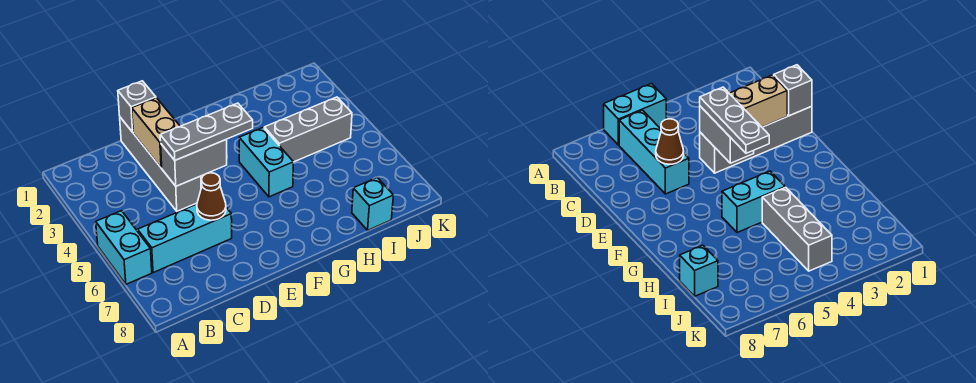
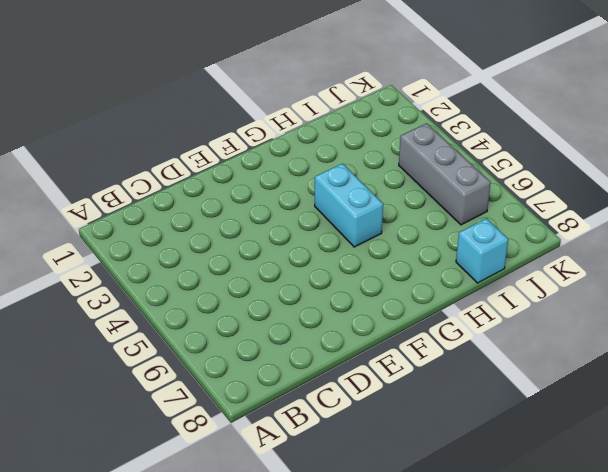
grey brick J4:J6 level 1 -> grey brick H4:J4 level 1
none -> cyan brick A5:A6 level 1
none -> cyan brick B6:D6 level 1

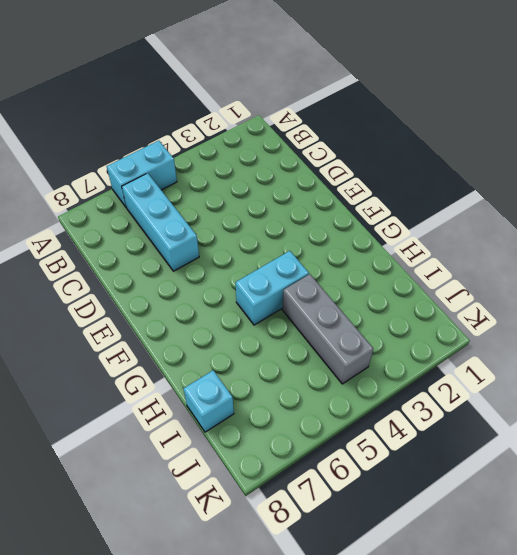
none -> grey brick D1:D4 level 1
none -> grey brick D1 level 2

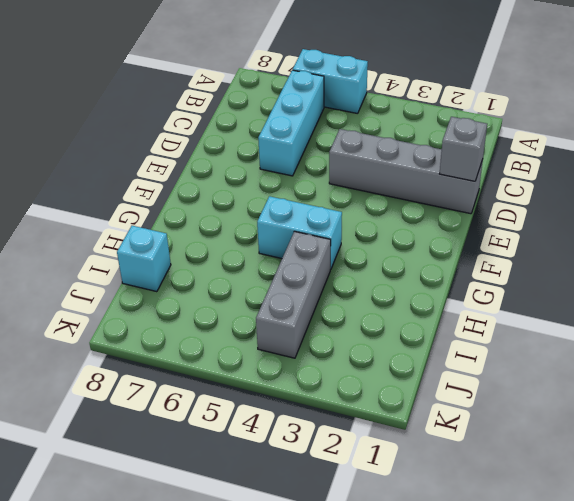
none -> tan brick D2:D3 level 2
none -> grey brick D4:E4 level 2

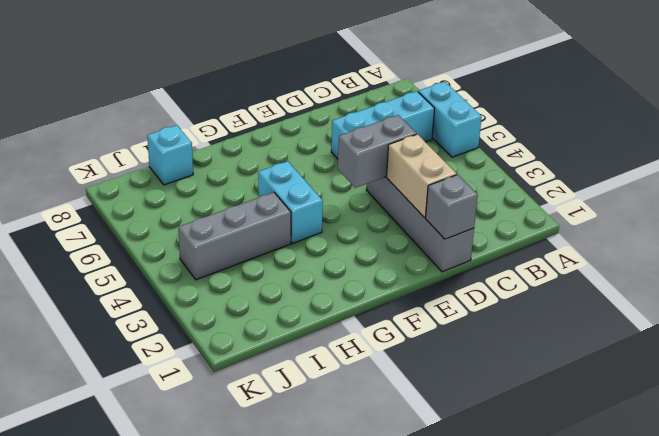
none -> brown cone D6 level 2
none -> grey plate D4:F4 level 3

